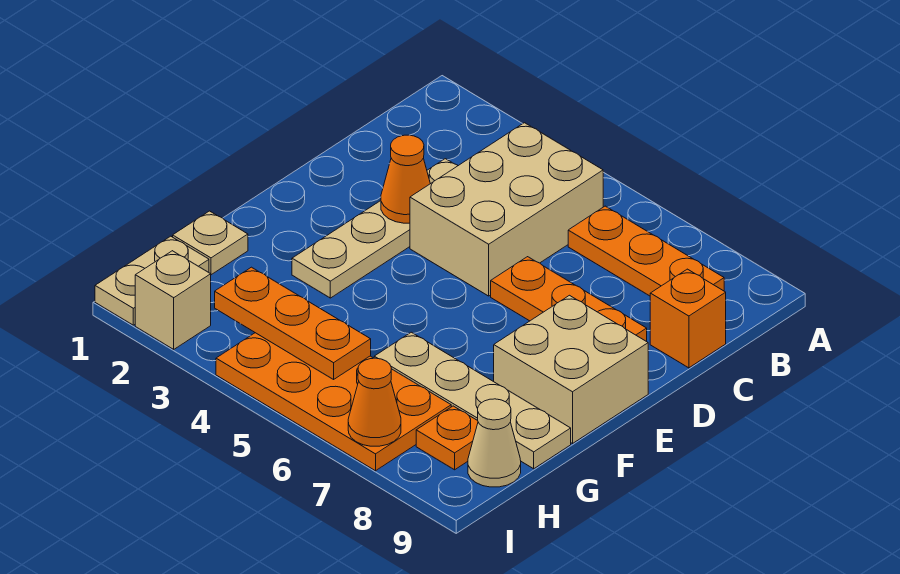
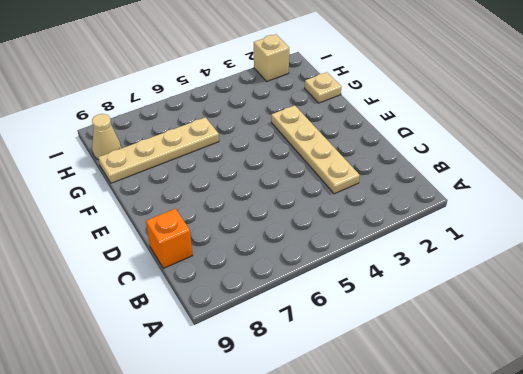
none -> tan brick B4:D5 level 1
none -> orange plate B6:B8 level 1
none -> orange plate D6:D8 level 1

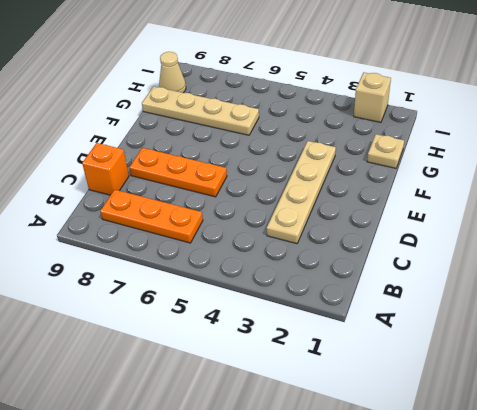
none -> tan brick B4:D5 level 1
none -> tan brick E8:F9 level 1
none -> tan plate H1:I1 level 1

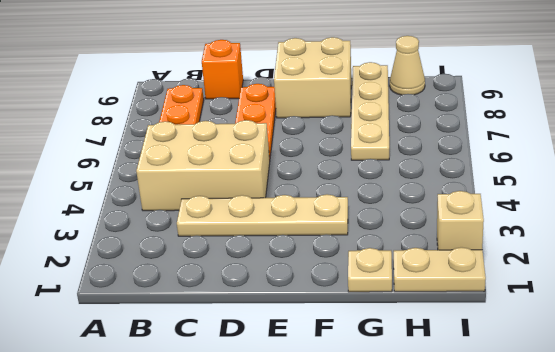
none -> orange plate H4:I7 level 1
none -> orange plate H8 level 1
none -> orange cone D3 level 2

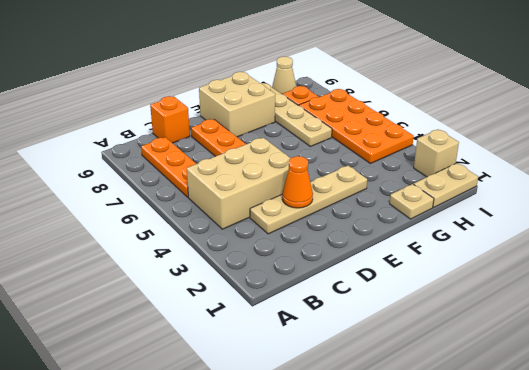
none -> orange plate H3:H5 level 2
none -> orange cone I7 level 2

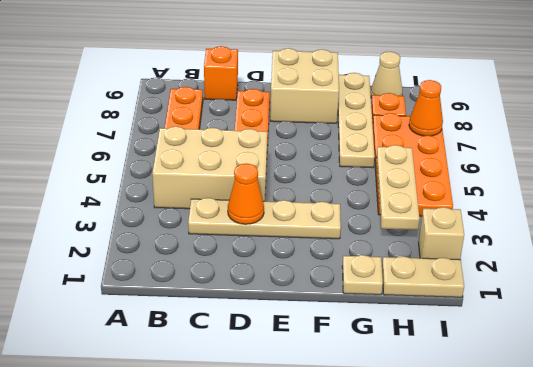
tan plate H3:H5 level 2 -> orange plate H3:H5 level 2

